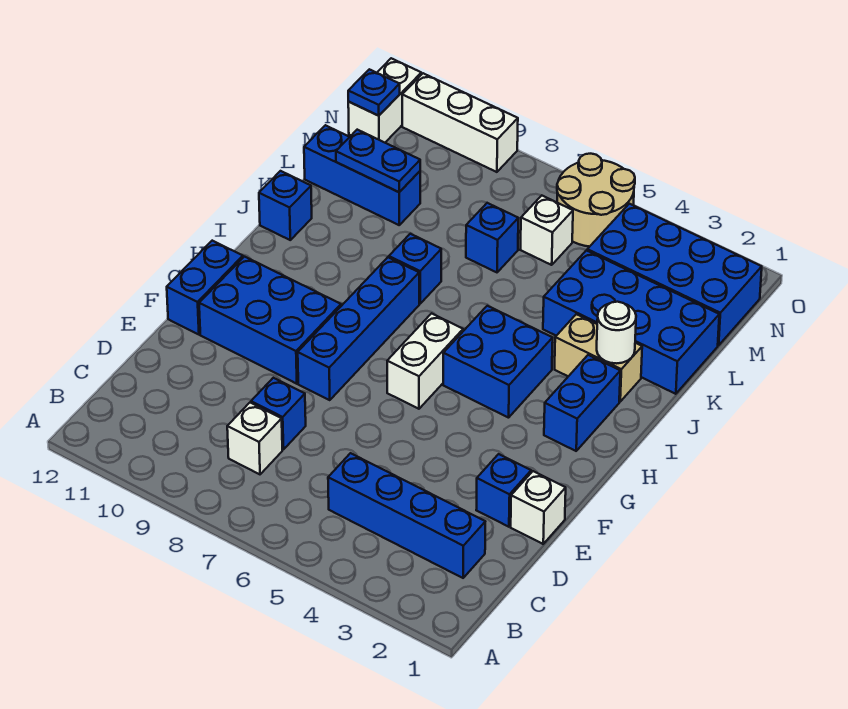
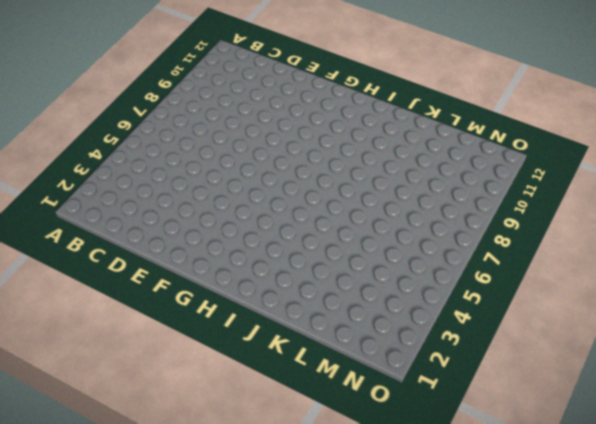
none -> blue brick C2:C5 level 1
none -> white brick C8 level 1
none -> blue brick D8 level 1

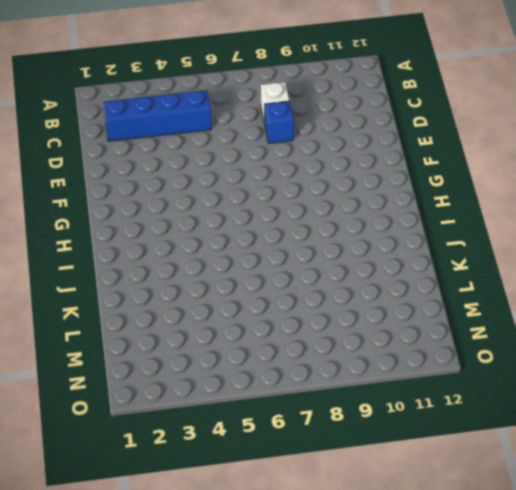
none -> white brick E1 level 1
none -> blue brick E2 level 1
none -> blue brick F8:I8 level 1

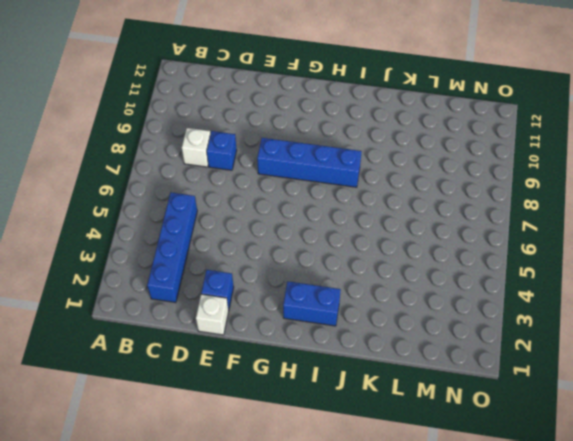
none -> blue brick F9:G11 level 1
none -> blue brick F12:G12 level 1
none -> white brick G6:H6 level 1

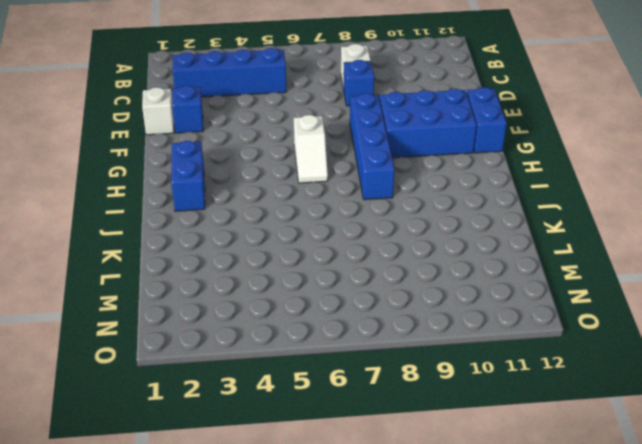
white slope G6:H6 level 1 top G -> white brick G6:H6 level 1
none -> blue brick H4:I5 level 1
none -> tan brick J2:J3 level 1
none -> blue brick J8 level 1

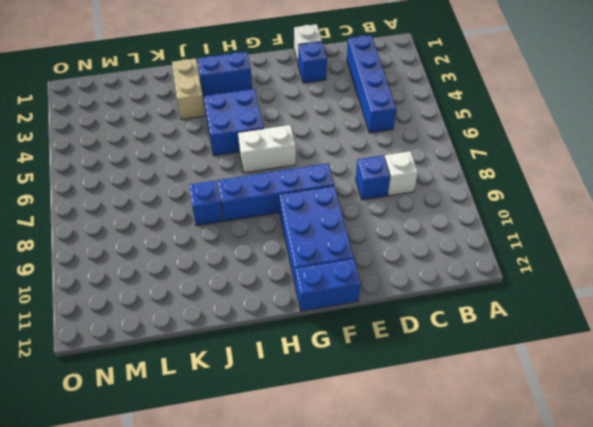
none -> blue brick J12 level 1
none -> blue brick K1:L4 level 1
none -> blue brick L7 level 1

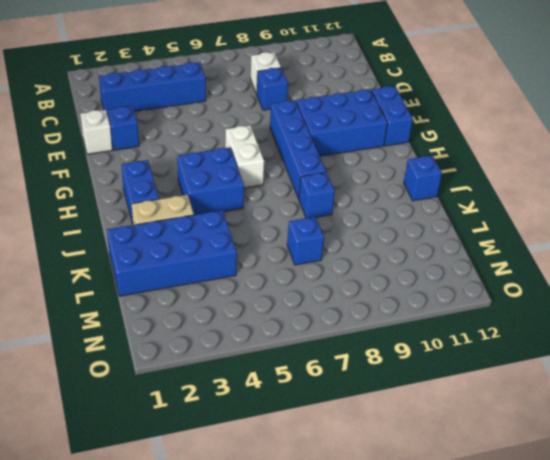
none -> blue brick L10:L12 level 1
none -> blue brick M1:N4 level 1
none -> white brick M6 level 1

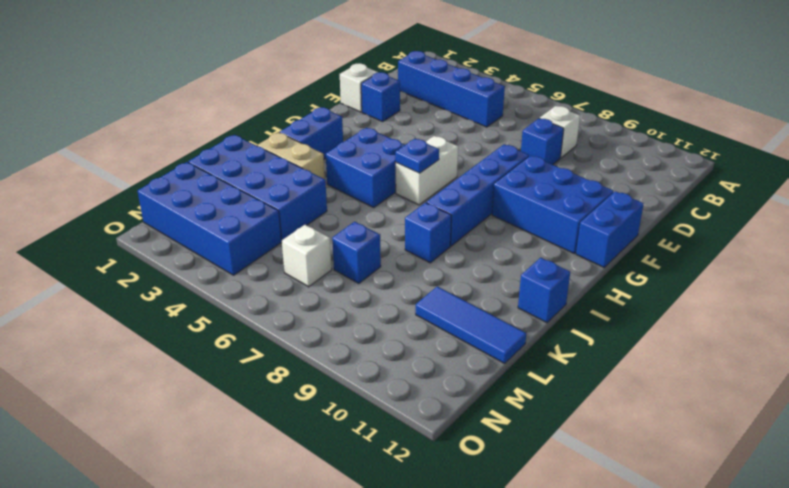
blue plate H6 level 2 -> blue plate N12 level 2
blue tile L10:L12 level 1 -> blue brick L10:L12 level 1
none -> tan round brick N5:O6 level 1
none -> white brick N12:O12 level 1
none -> white brick O9:O11 level 1

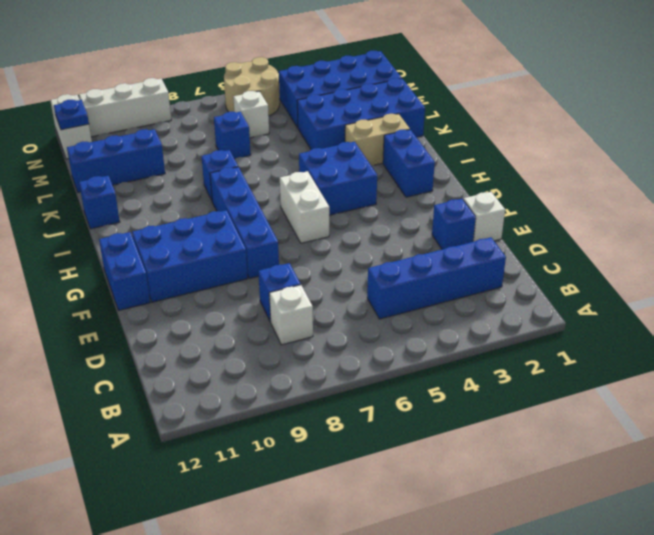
none -> white round brick J2 level 2
none -> blue plate L10:L11 level 2

